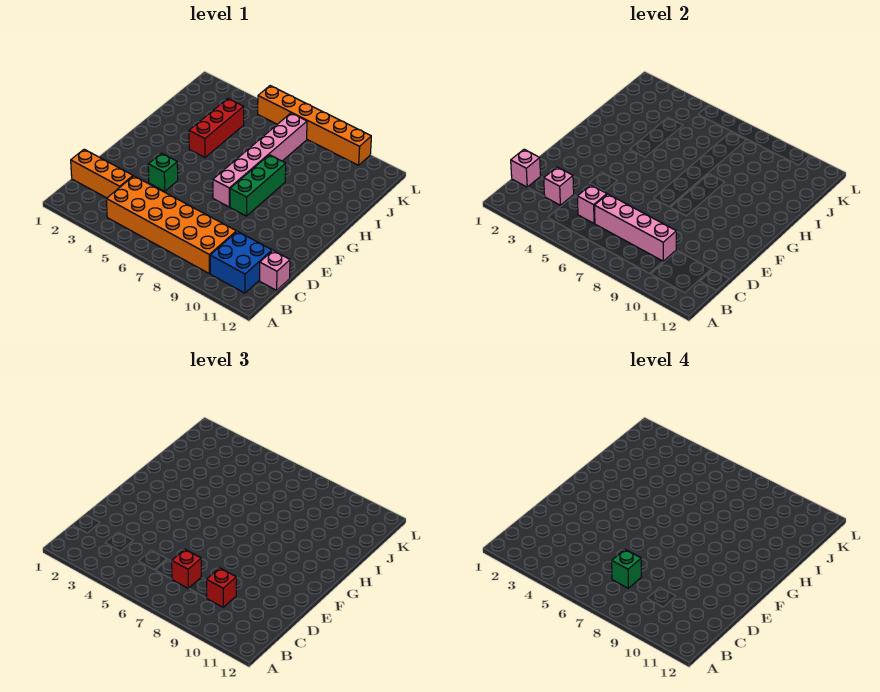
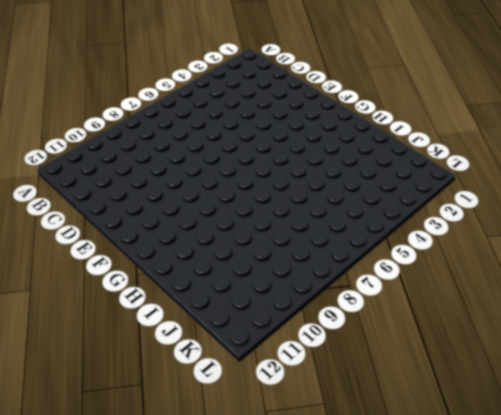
none -> orange brick B4:C9 level 1
none -> blue brick B10:C11 level 1
none -> orange brick C1:C3 level 1

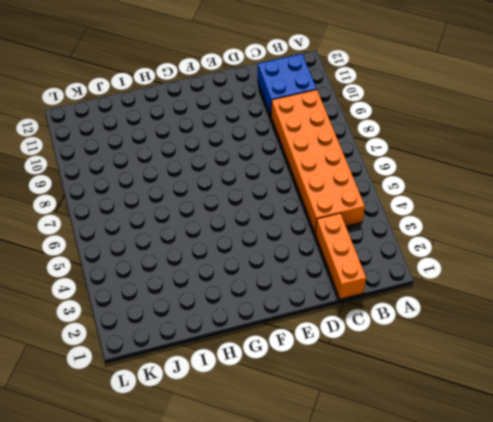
none -> pink brick C12 level 1
none -> green brick E4 level 1
none -> pink brick F7:K7 level 1

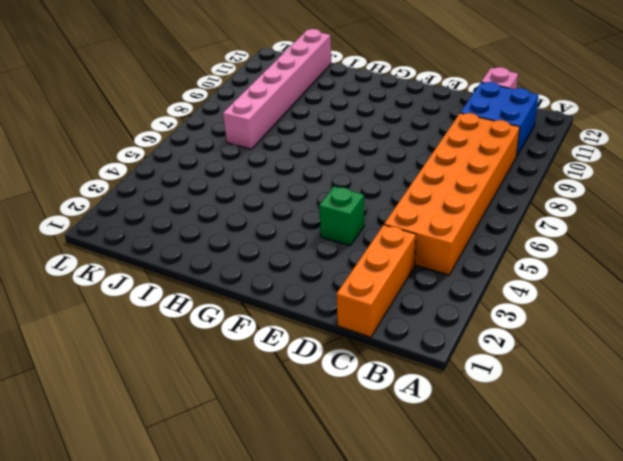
pink brick J7:J12 level 1 -> pink brick F7:K7 level 1
none -> green brick F8:H8 level 1
none -> red brick H4:J4 level 1
none -> orange brick L5:L10 level 1

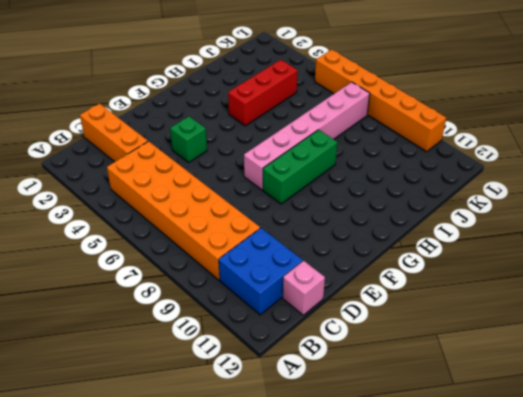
none -> pink brick C1 level 2
none -> pink brick C3 level 2
none -> pink brick C5 level 2

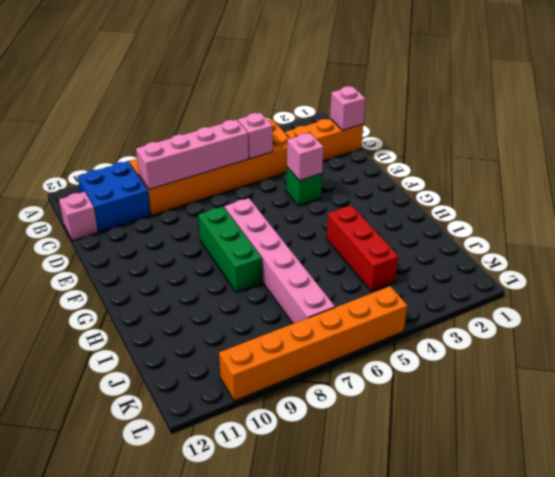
pink brick E4 level 2 -> pink brick C3 level 2
none -> red brick C7 level 3
none -> red brick C9 level 3
none -> green brick C7 level 4

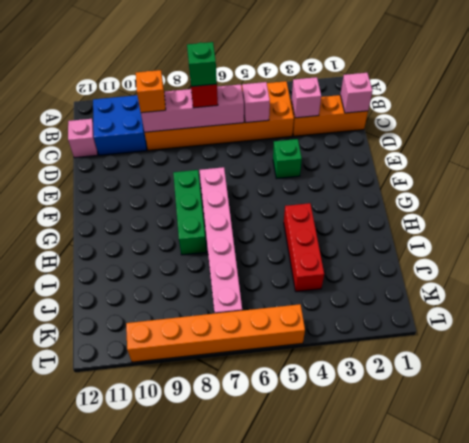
orange brick C9 level 3 -> red brick C9 level 3

